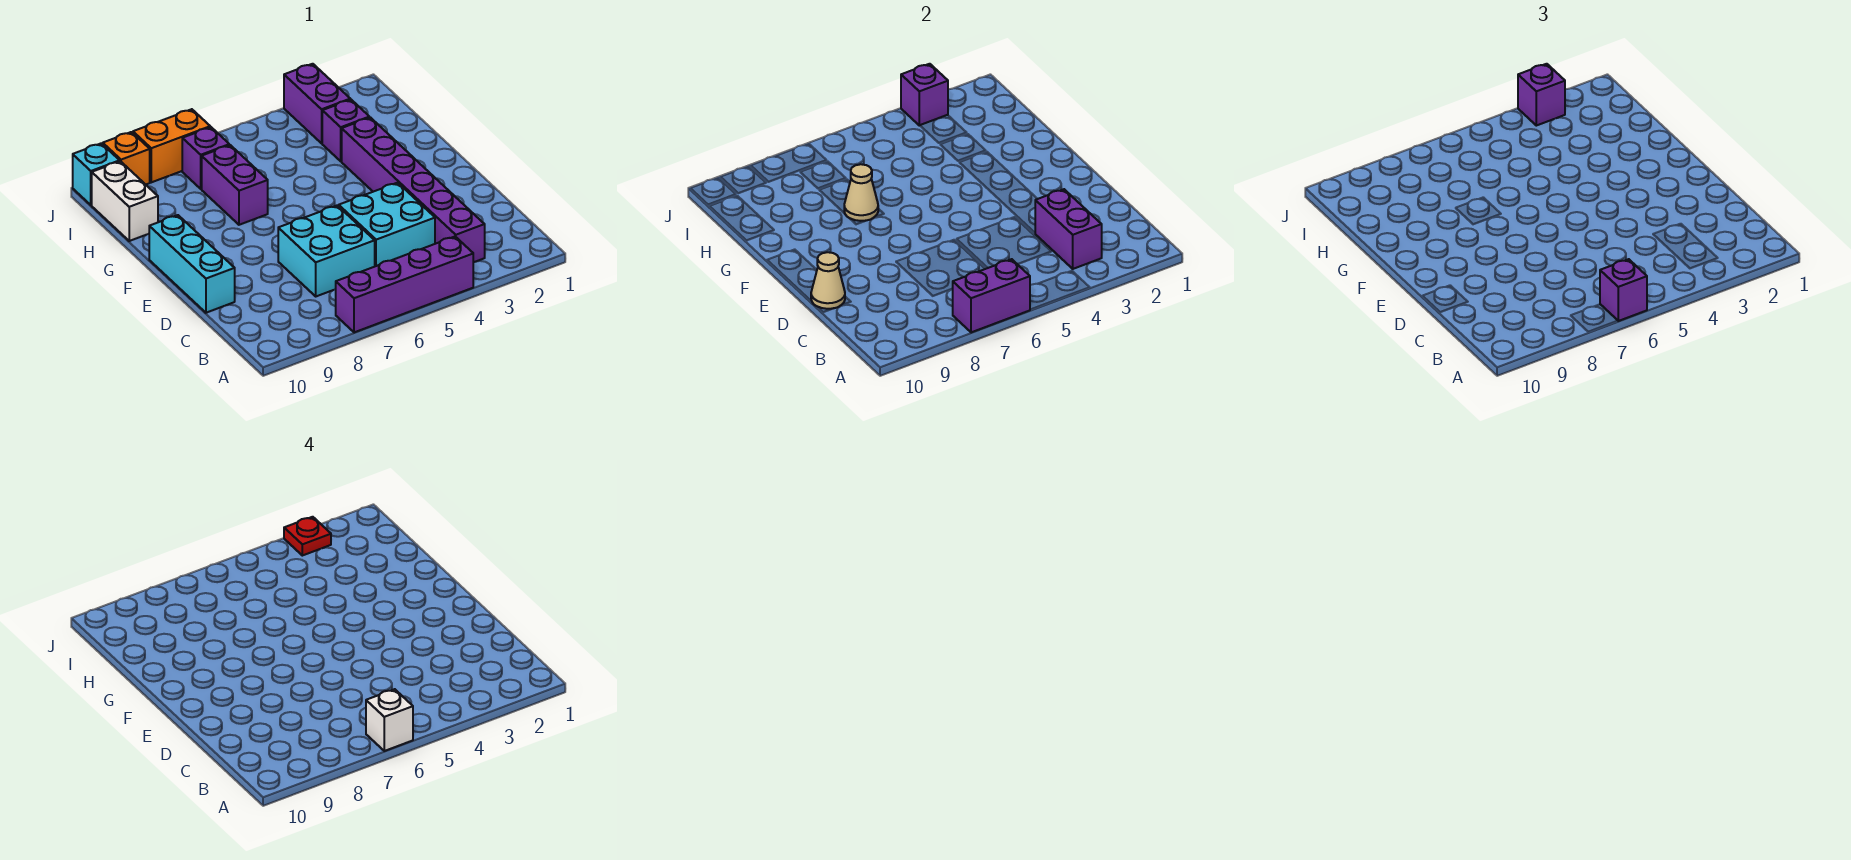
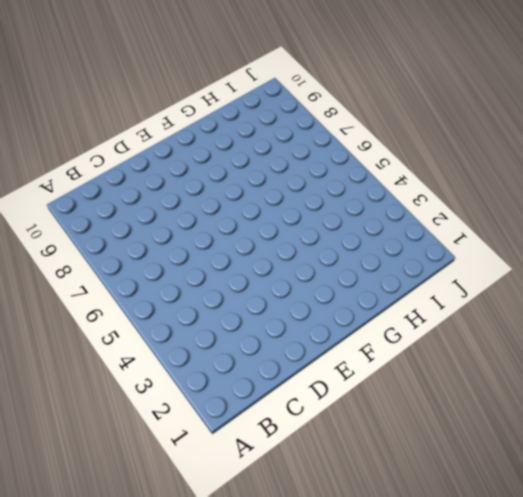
none -> purple brick A4:A7 level 1
none -> purple brick B3:G3 level 1
none -> cyan brick C4:D5 level 1

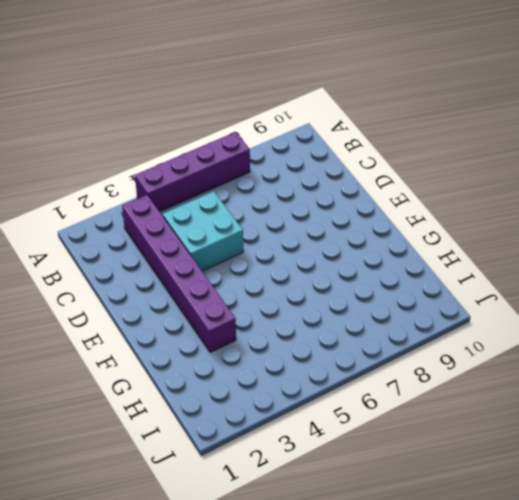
none -> cyan brick C6:D7 level 1
none -> cyan brick D10:F10 level 1
none -> purple brick G7:H7 level 1

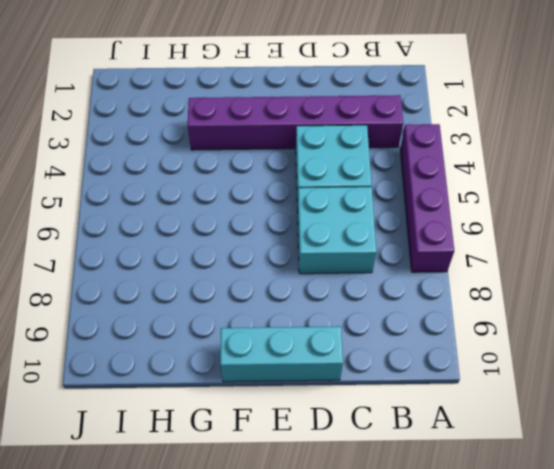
none -> purple brick G7:H7 level 1
none -> purple brick H3 level 1
none -> white brick H10:I10 level 1

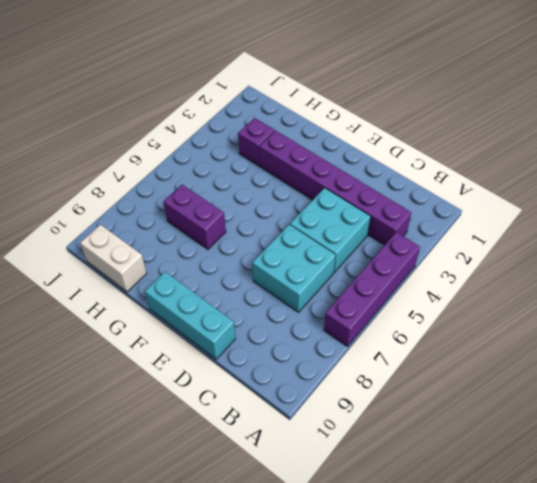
none -> purple brick I3:J3 level 1
none -> purple brick I7 level 1
none -> orange brick J7:J8 level 1

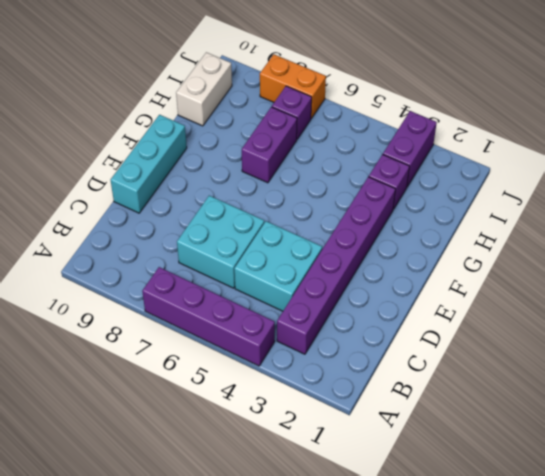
none -> orange brick J9 level 1
none -> cyan brick J10 level 1
none -> purple brick A6:A7 level 2

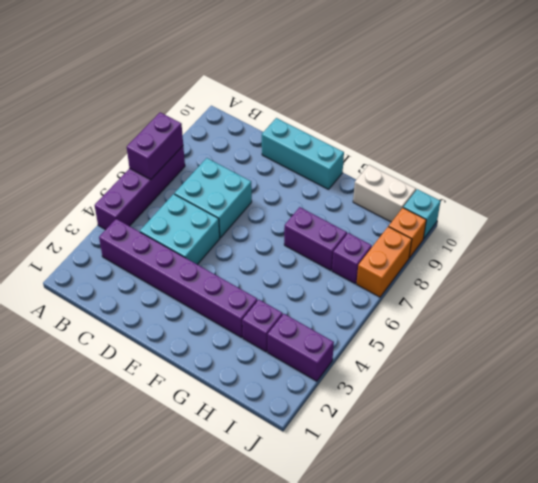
none -> purple brick B3:C3 level 2
none -> tan cone D10 level 2
none -> tan cone G7 level 2

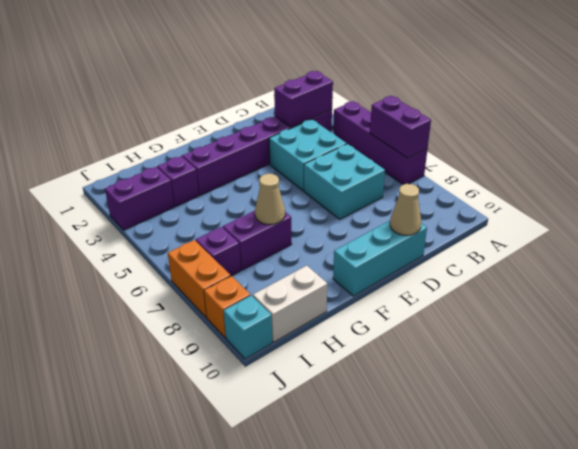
none -> purple brick J3 level 2
none -> purple brick A6 level 3
none -> purple brick J3 level 3

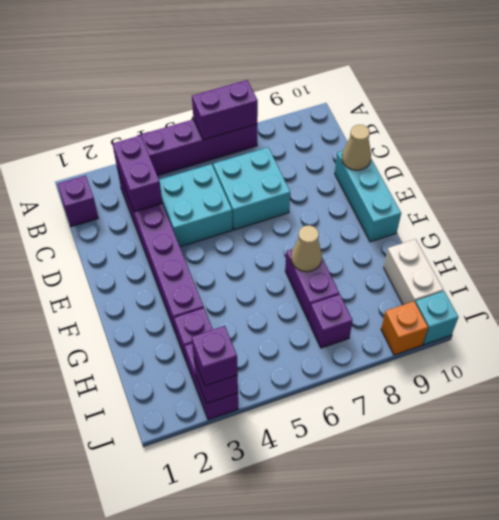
purple brick B1 level 1 -> purple brick A6 level 3
none -> orange brick J7:J8 level 1
none -> white brick A6 level 4
none -> red plate J3 level 4

